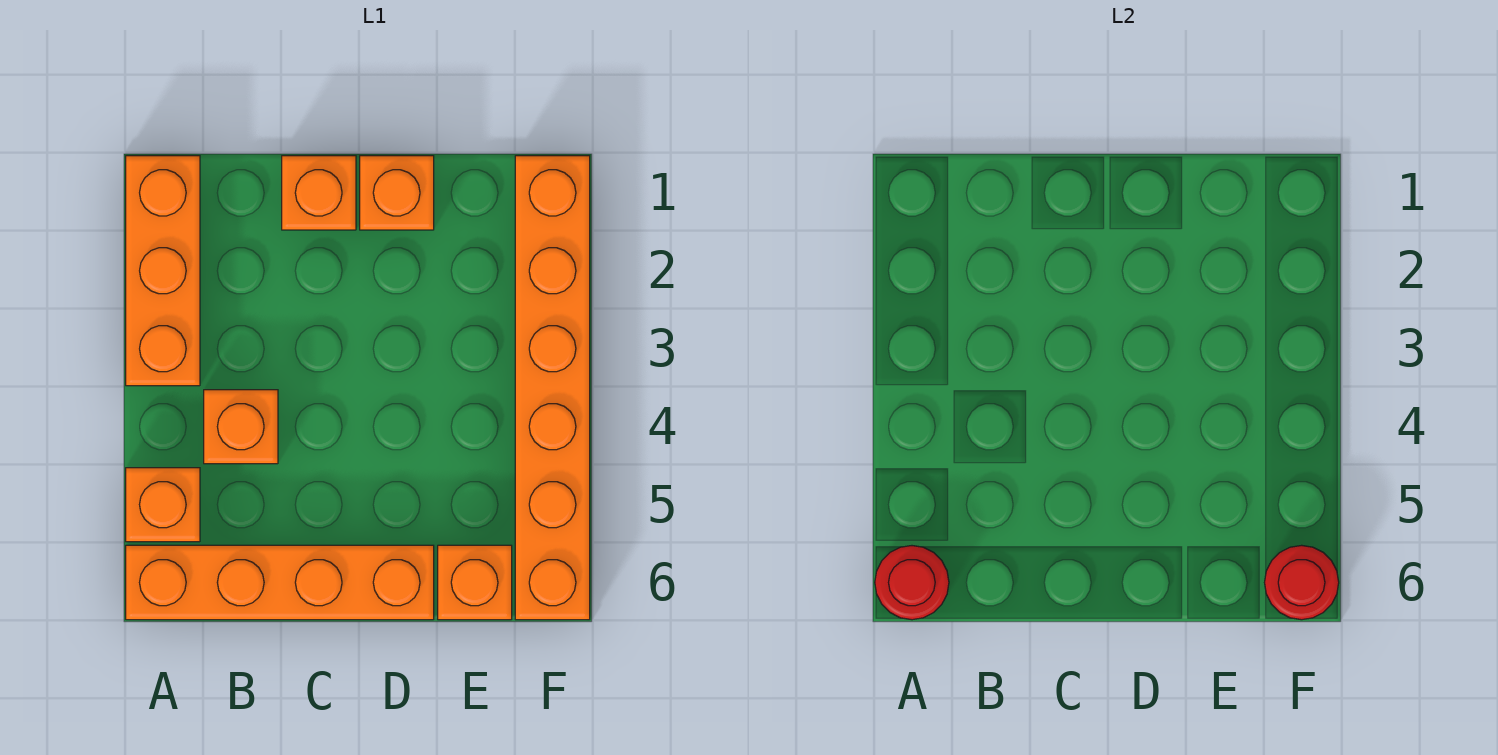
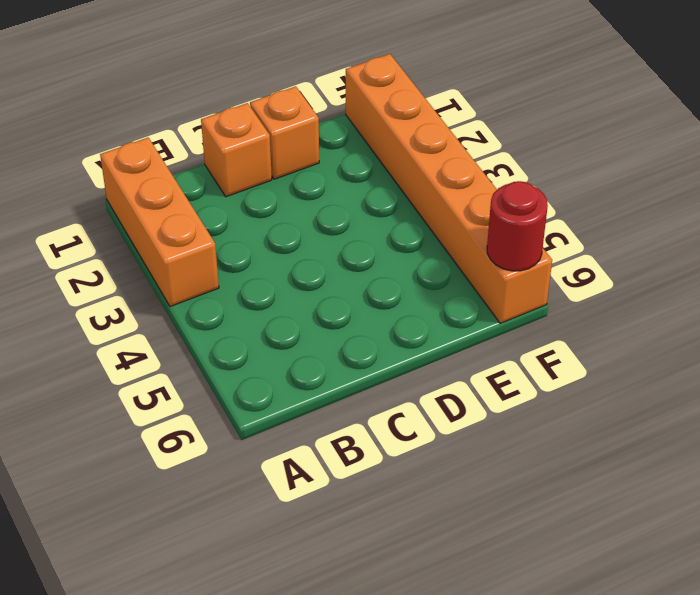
none -> orange brick A5 level 1
none -> orange brick A6:D6 level 1

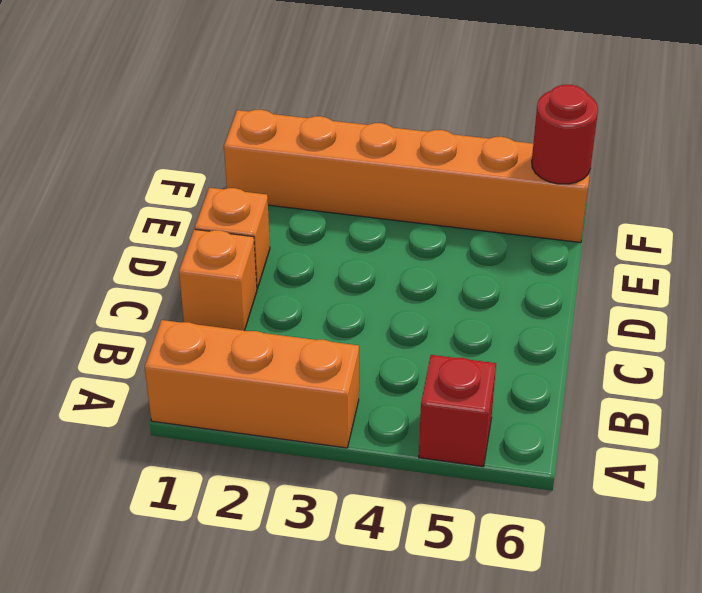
red brick A5 level 1 -> orange brick A5 level 1
none -> orange brick A6:D6 level 1
none -> orange brick B4 level 1

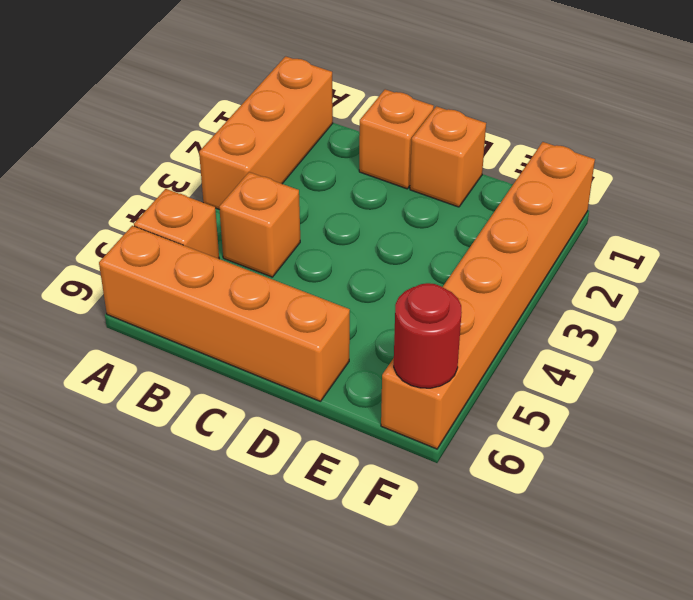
none -> orange brick E6 level 1
none -> red round brick A6 level 2

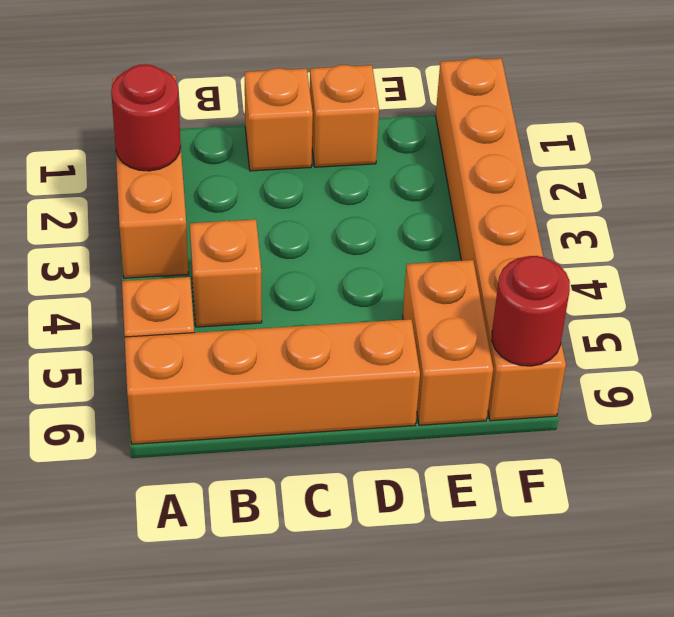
red round brick A2 level 2 -> red round brick A6 level 2
orange brick E5:E6 level 1 -> orange brick E6 level 1

